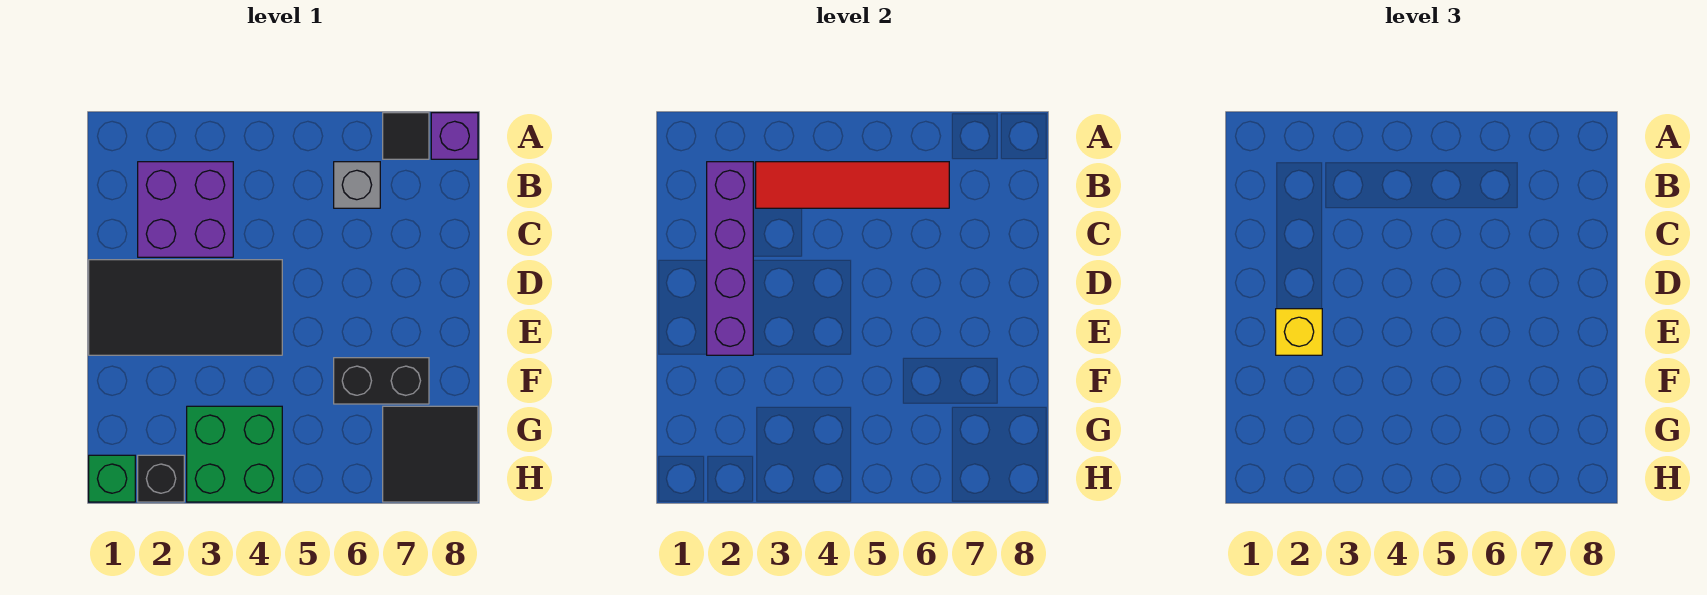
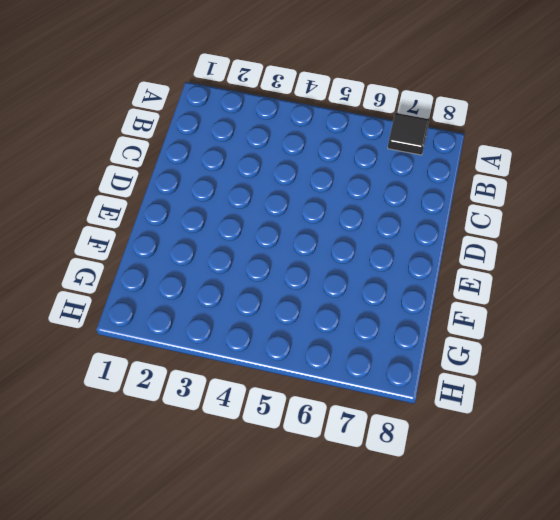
none -> purple brick A8 level 1
none -> purple brick B2:C3 level 1
none -> grey brick B6 level 1

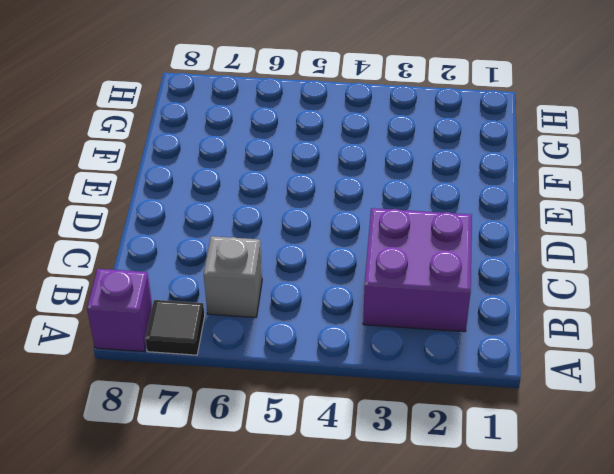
none -> black tile D1:E4 level 1
none -> black brick F6:F7 level 1
none -> green brick G3:H4 level 1

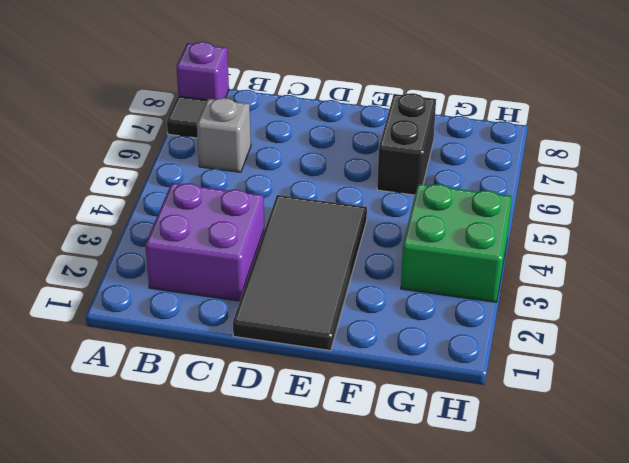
none -> black tile G7:H8 level 1
none -> green brick H1 level 1
none -> black brick H2 level 1

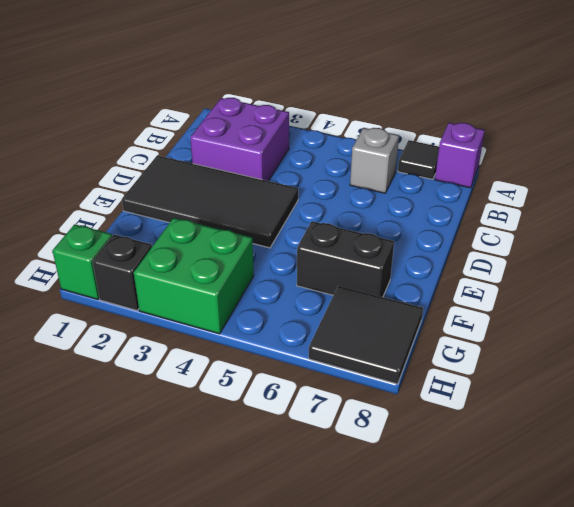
none -> purple brick B2:E2 level 2
none -> red tile B3:B6 level 2
none -> yellow brick E2 level 3

